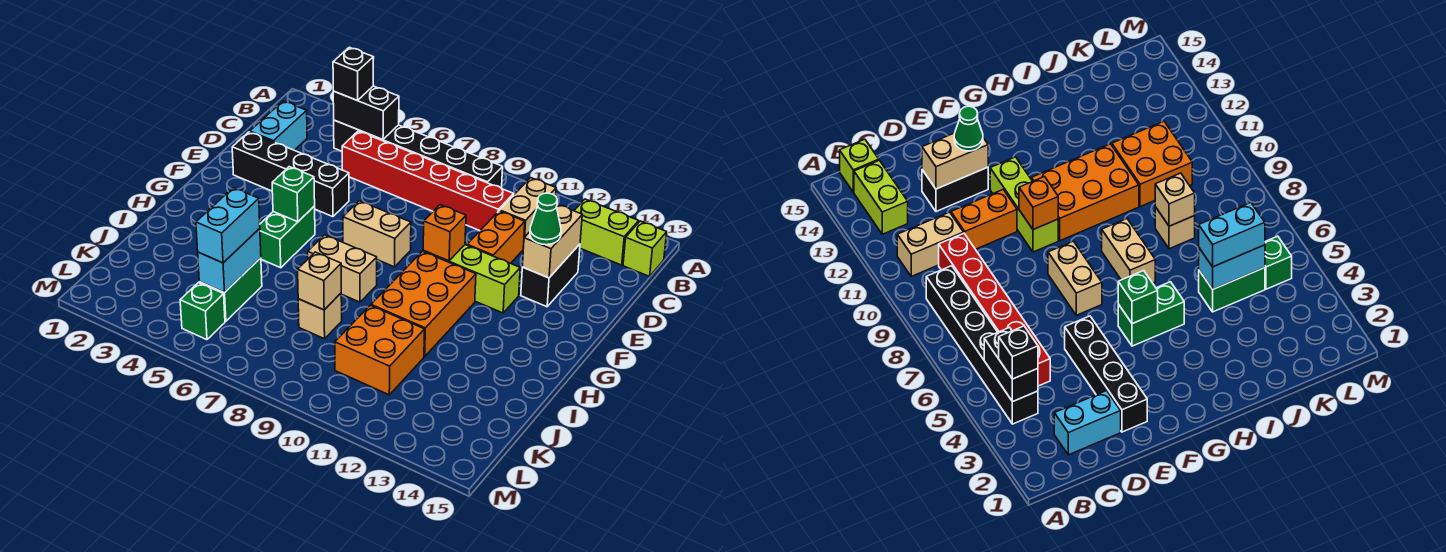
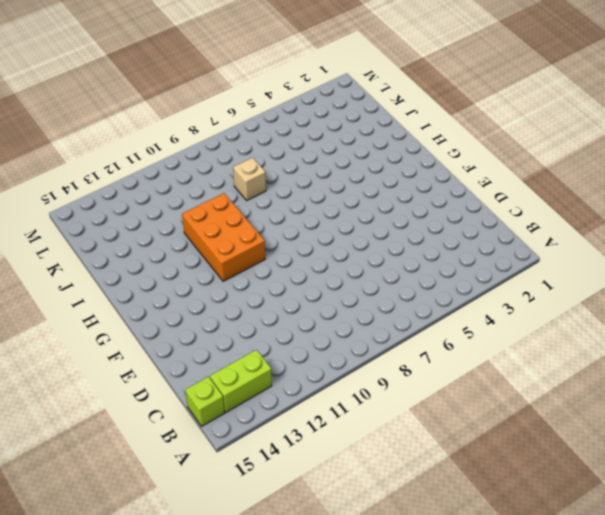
none -> black brick B4:B9 level 1
none -> tan brick B11:C11 level 1
none -> cyan brick C2:D2 level 1

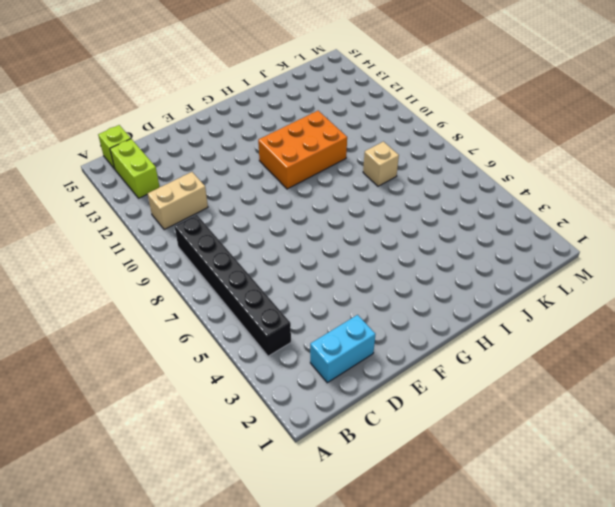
none -> red brick C5:C10 level 1
none -> orange brick D11:E11 level 1
none -> black brick D13:E13 level 1

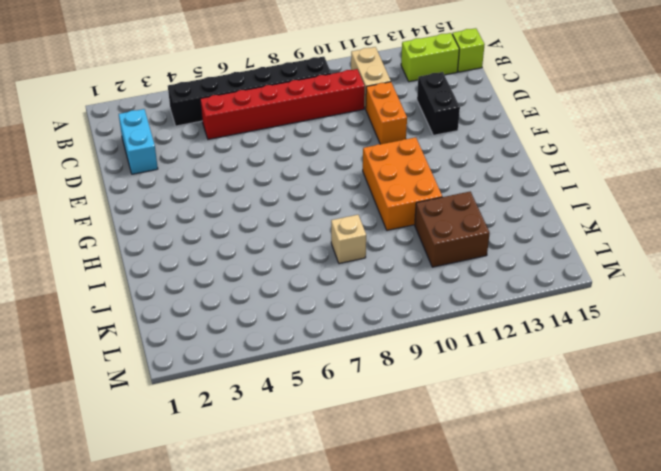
brown brick J11:K12 level 1 -> orange brick J10:K11 level 1
none -> black brick E2:E5 level 1
none -> tan brick F7:F8 level 1
none -> lime brick F10:F12 level 1

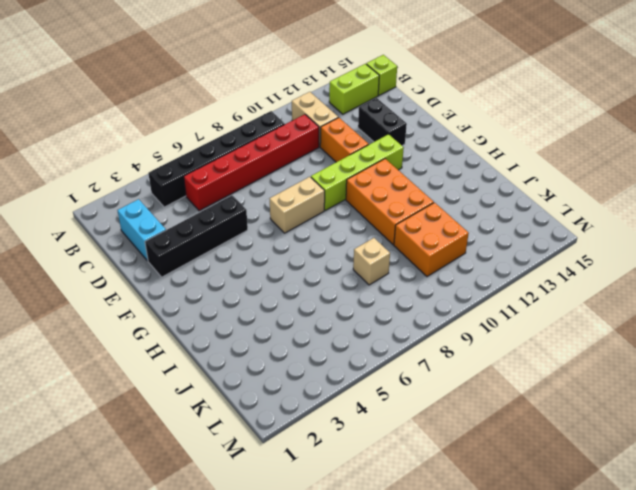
lime brick F9:F12 level 1 -> lime brick F10:F12 level 1
none -> green brick G5:H5 level 1
none -> tan brick H7:H8 level 1
none -> green brick J5:K5 level 1

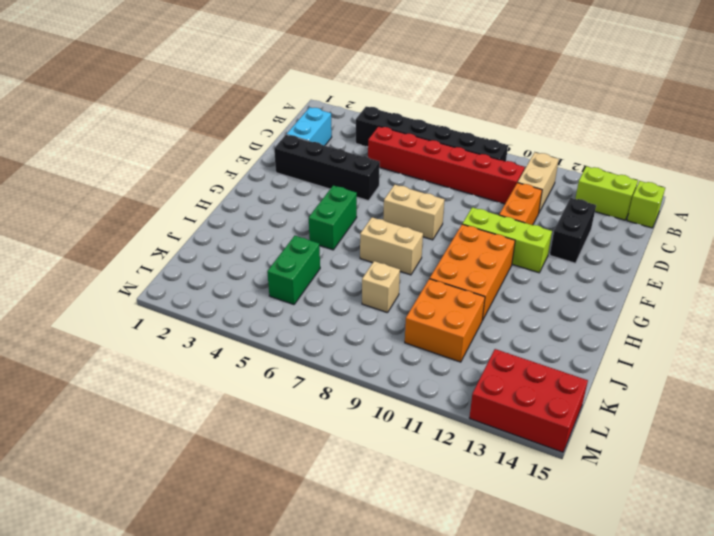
red brick L13:M15 level 1 -> none
none -> green brick L5 level 1
none -> black brick B4:B5 level 2
none -> tan brick D13:E13 level 2

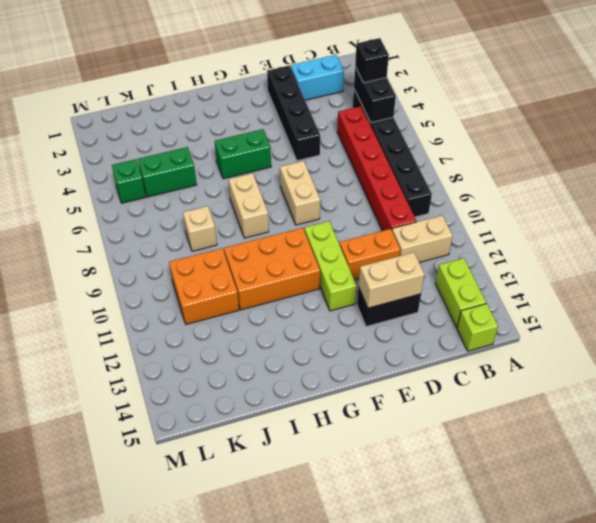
none -> orange brick F10 level 2
none -> green brick G5 level 2
none -> cyan brick J5:K5 level 2

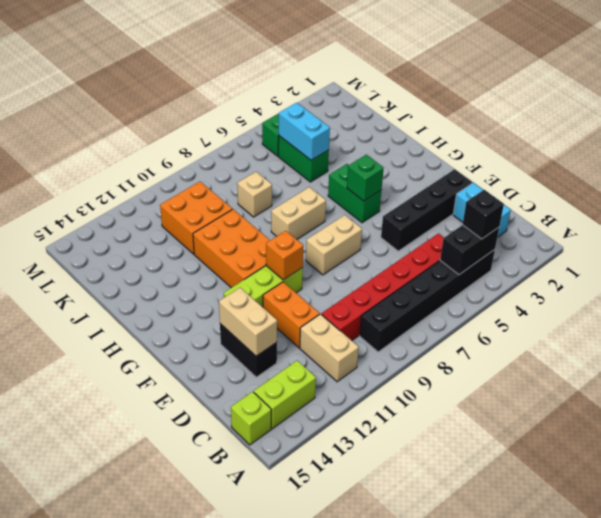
none -> tan brick J8 level 2
none -> green cone E13 level 3
none -> cyan brick J5:K5 level 3

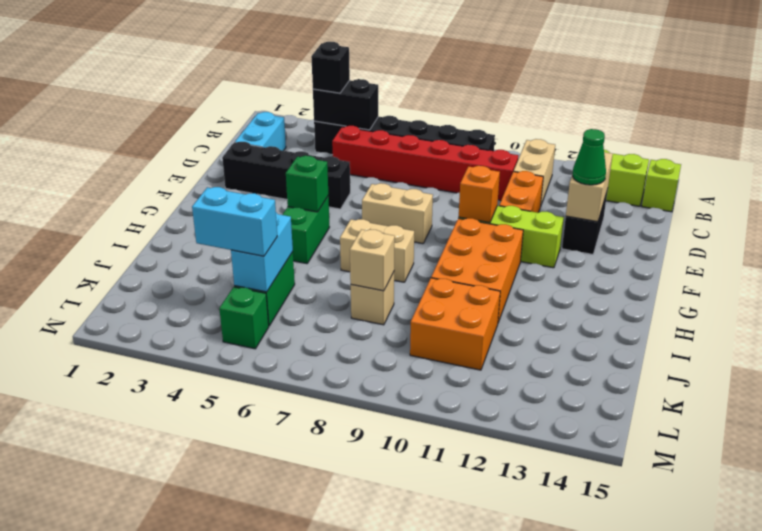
cyan brick K4:K5 level 3 -> cyan brick J5:K5 level 3

